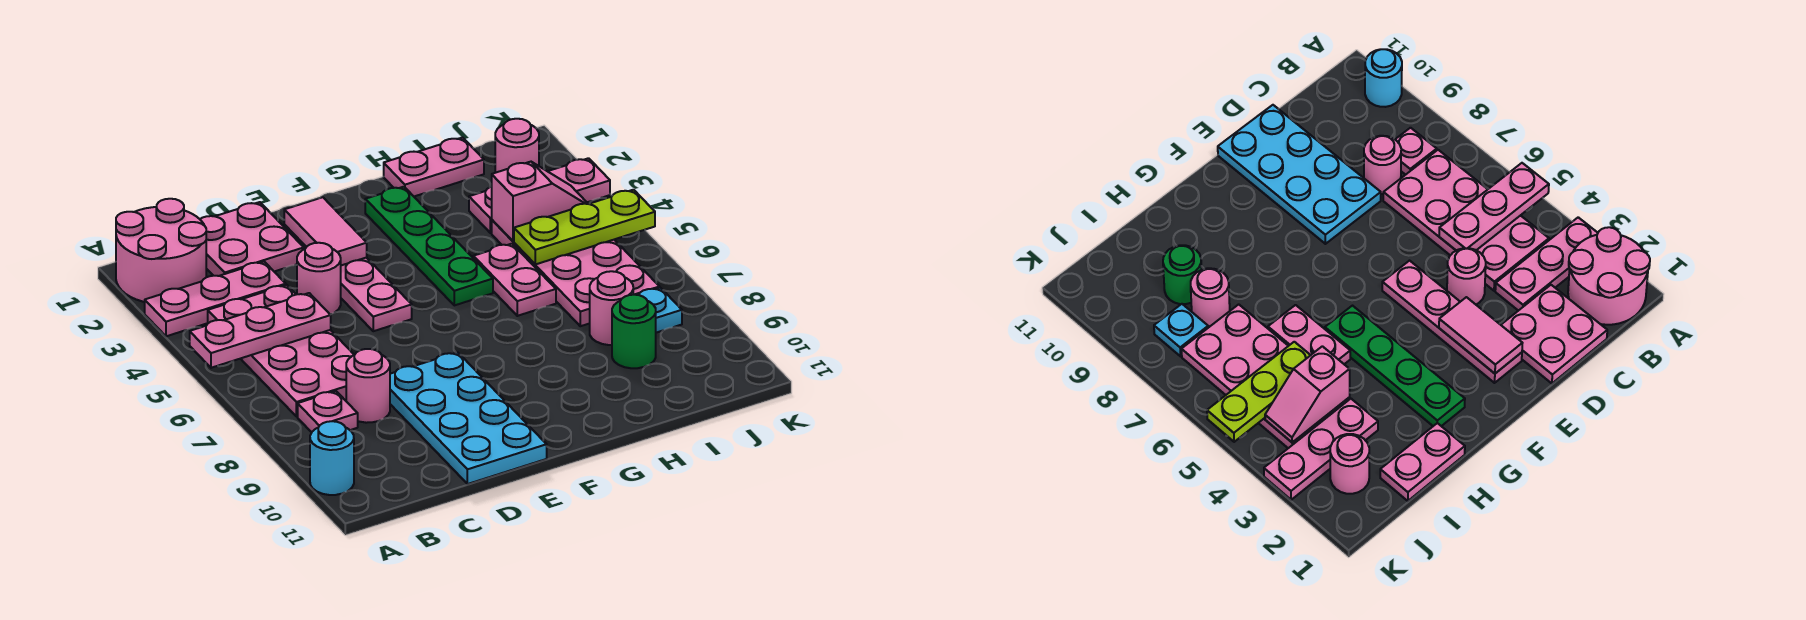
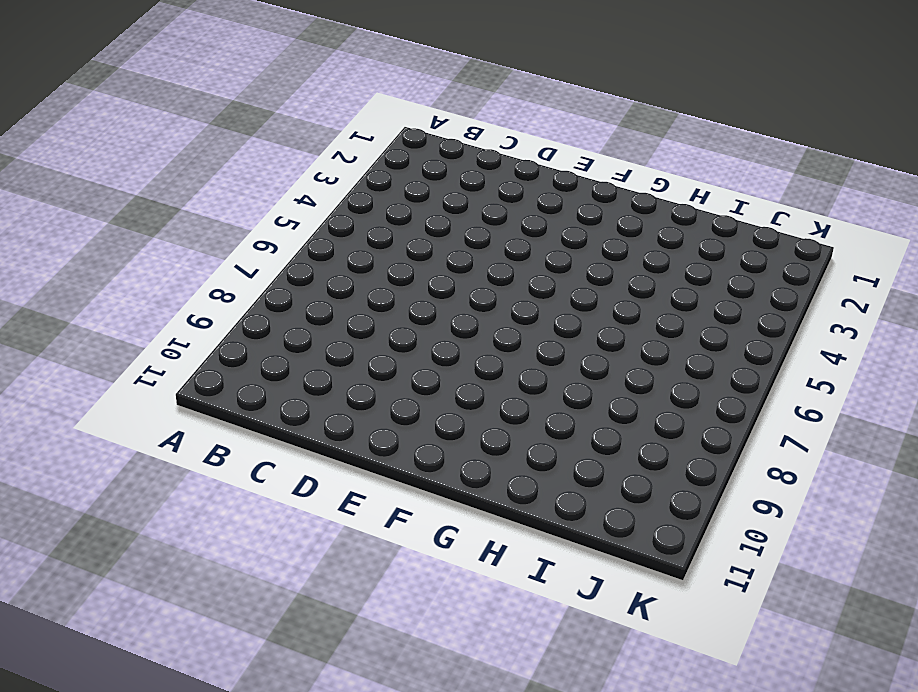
none -> pink round brick A1:B2 level 1
none -> pink plate A3:C3 level 1
none -> cyan round brick A10 level 1

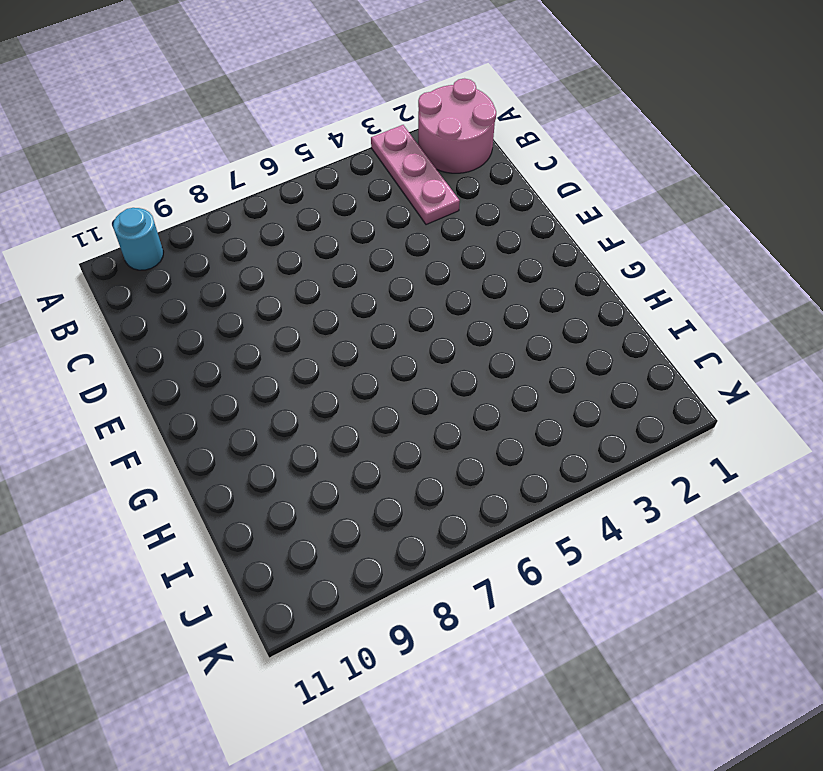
none -> pink plate B4:C7 level 1
none -> pink plate B8 level 1
none -> pink plate C1:D2 level 1

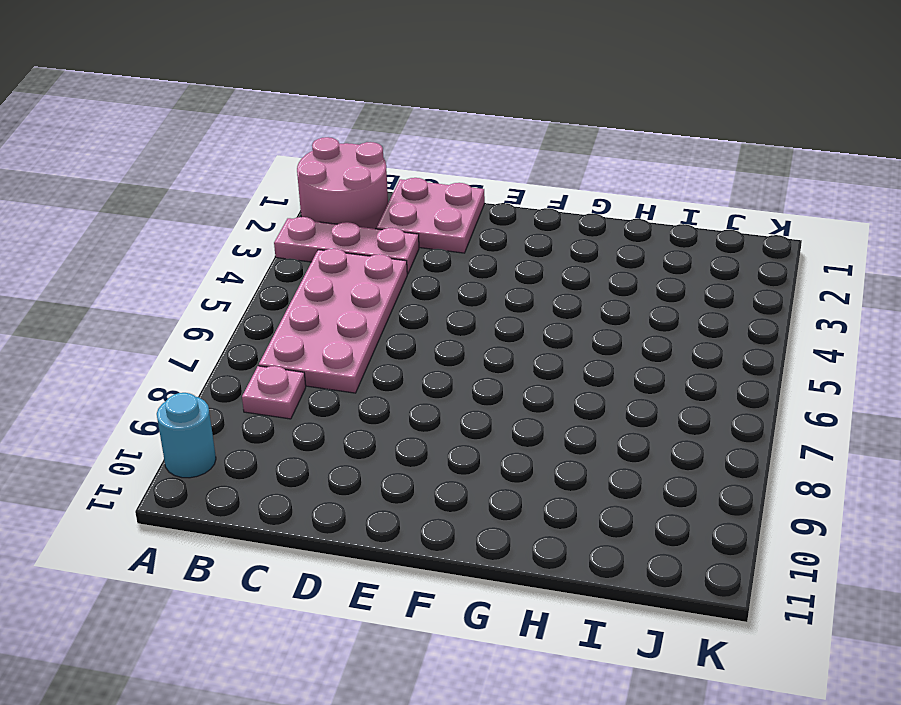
none -> pink round brick C8 level 1
none -> pink round brick D4 level 1
none -> cyan plate D8:E11 level 1

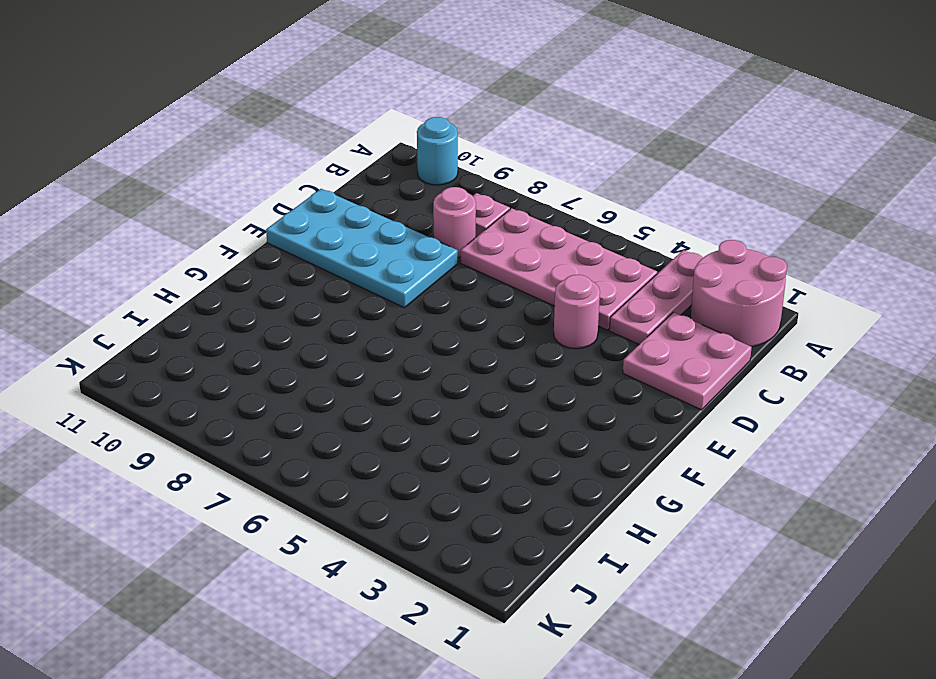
none -> pink plate E2:E5 level 1
none -> green plate G2:G5 level 1
none -> pink plate H1:I1 level 1

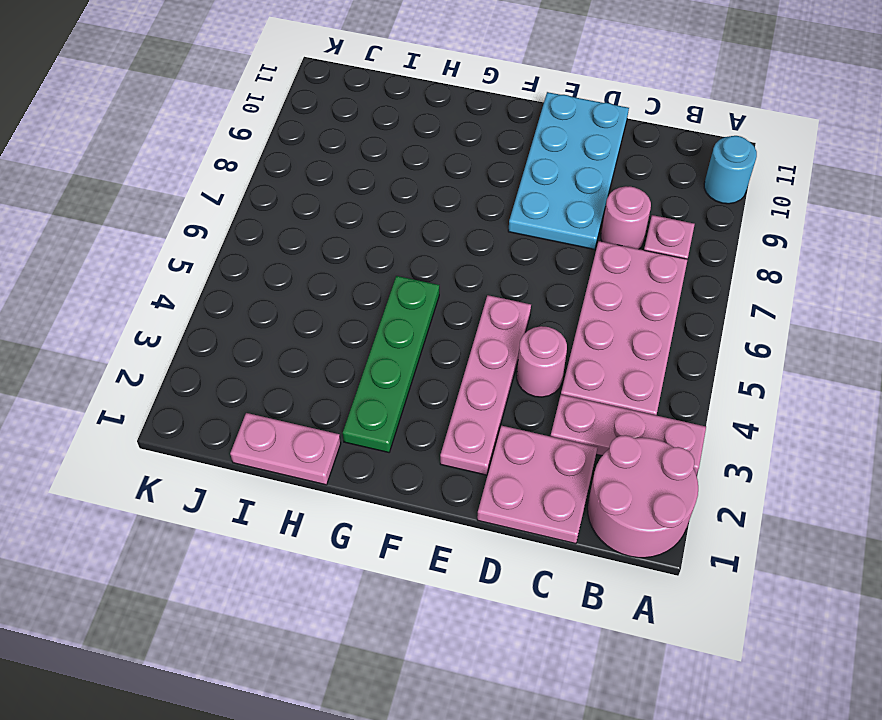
none -> pink plate H5:H6 level 1
none -> pink plate I3:K3 level 1
none -> pink plate I4:J7 level 1

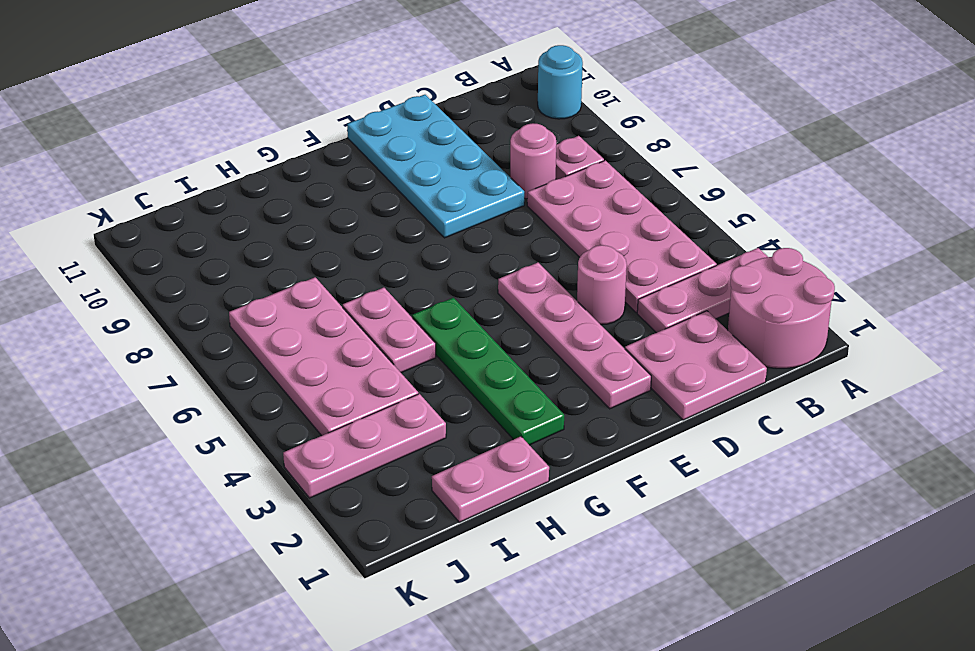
none -> pink round brick I8 level 1
none -> green round brick I9 level 1
none -> pink round brick J2 level 1

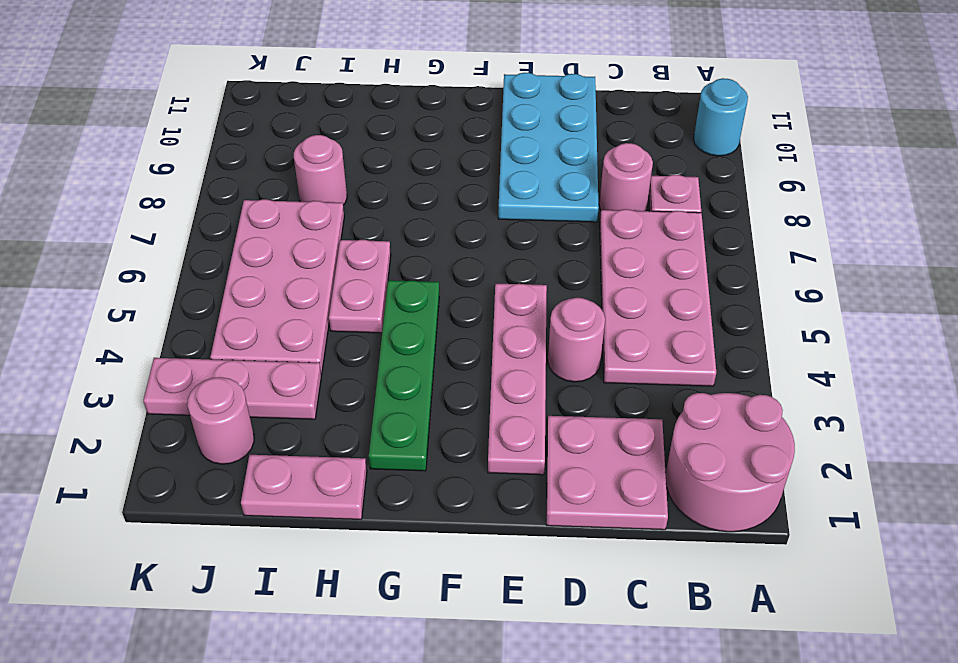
none -> pink plate A3:C3 level 1
none -> green round brick I9 level 1
none -> cyan plate J8 level 1

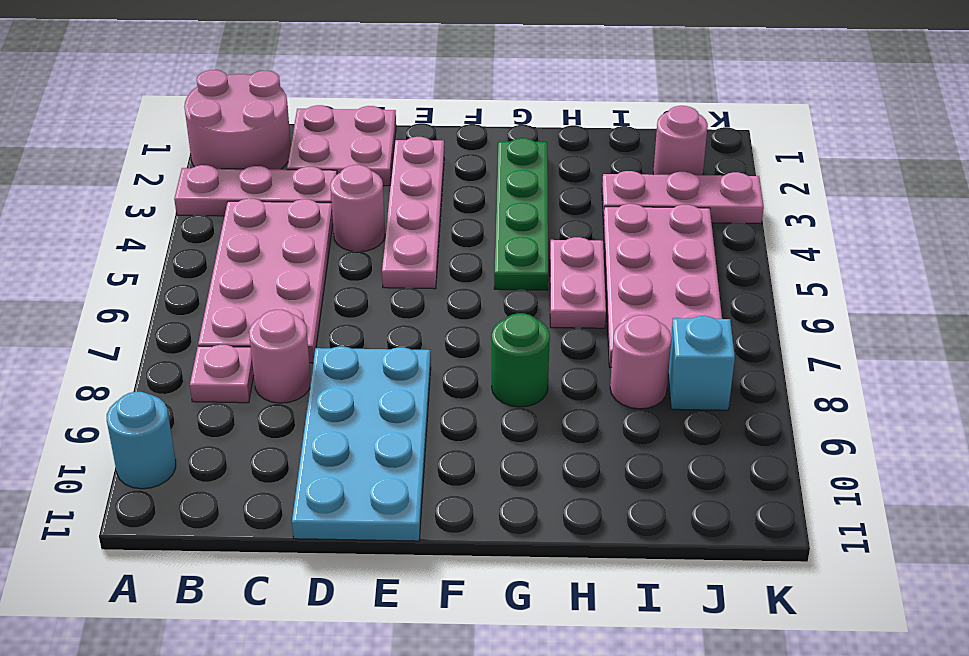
green round brick G8 level 1 -> green round brick I9 level 1
cyan brick J8 level 1 -> cyan plate J8 level 1
none -> pink plate H1:I1 level 1
none -> pink plate A5:C5 level 2
none -> pink tile E2:E3 level 2

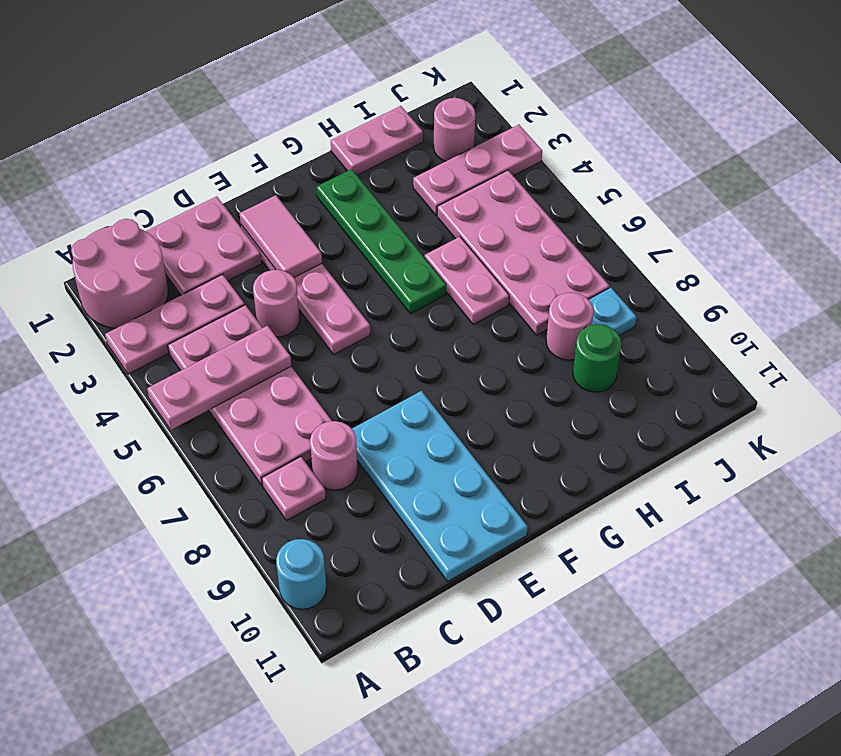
none -> pink slope I4:J4 level 2 top I
none -> lime plate I5:K5 level 2

